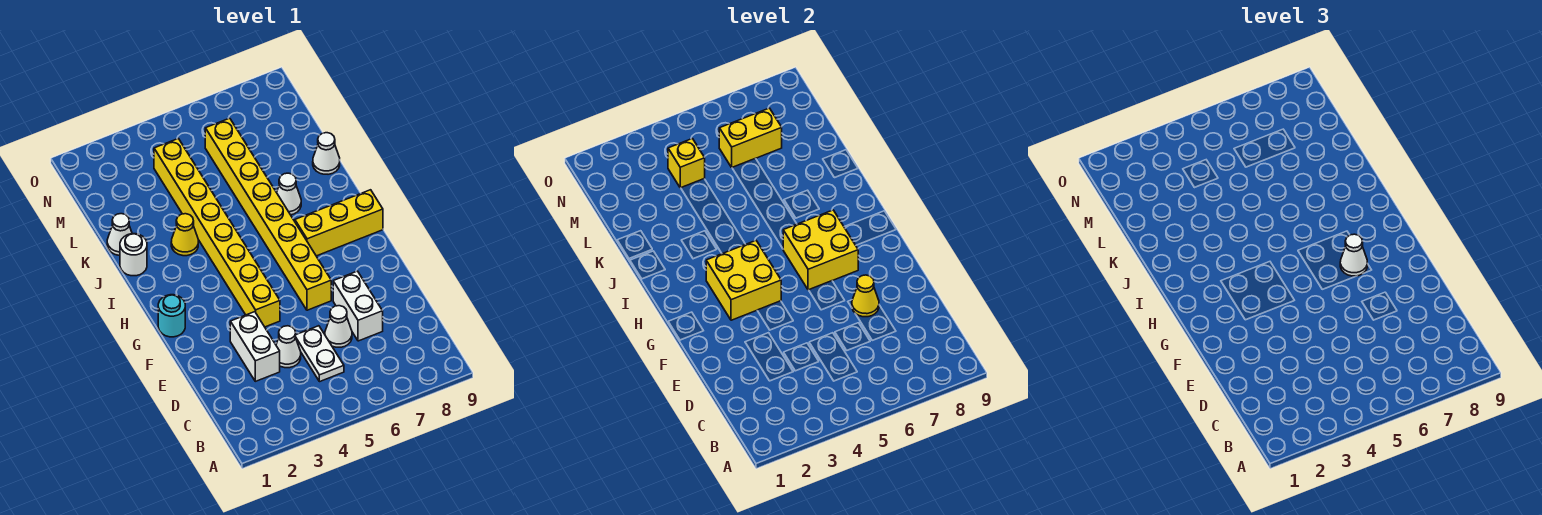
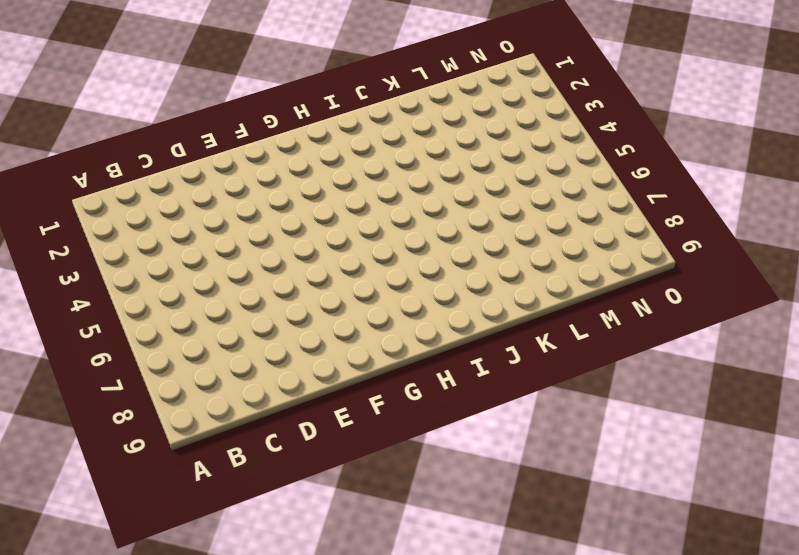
none -> white plate C5:D5 level 1
none -> white brick D3:E3 level 1
none -> white cone D4 level 1

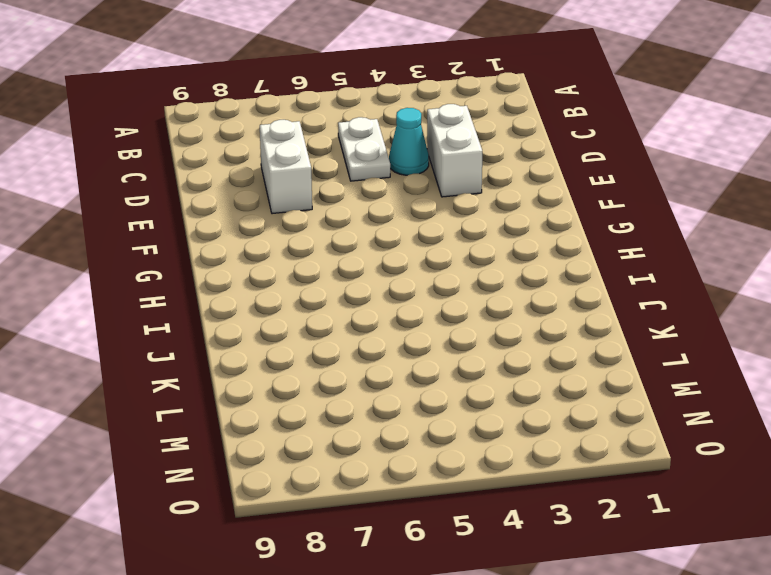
cyan cone D4 level 1 -> white cone D4 level 1
none -> white cone D6 level 1
none -> yellow brick F4:M4 level 1
none -> yellow brick F6:M6 level 1

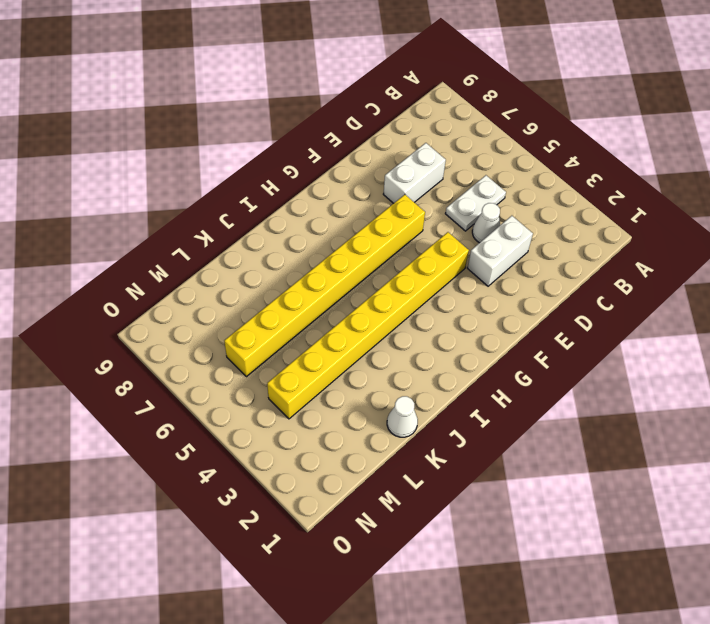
none -> white cone D6 level 1
none -> cyan round brick G1 level 1
none -> yellow brick H7:H9 level 1

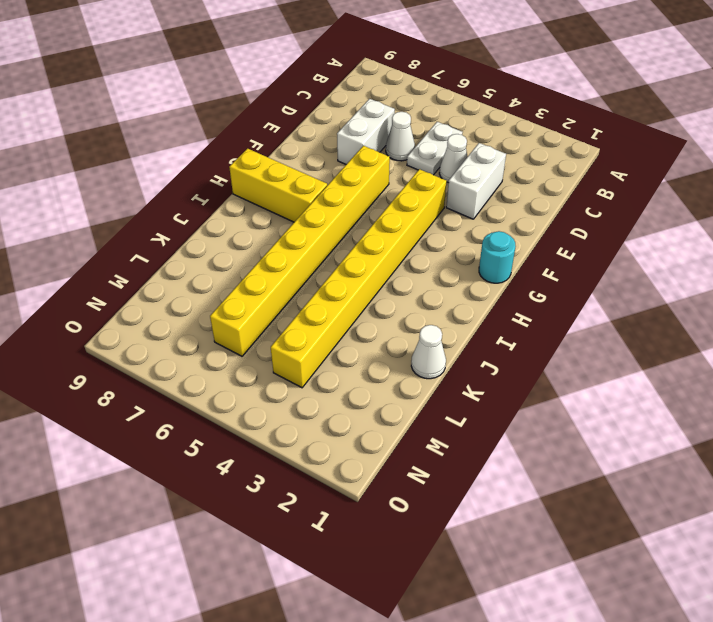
none -> white round brick J1 level 1
none -> yellow cone J3 level 1
none -> white cone J7 level 1

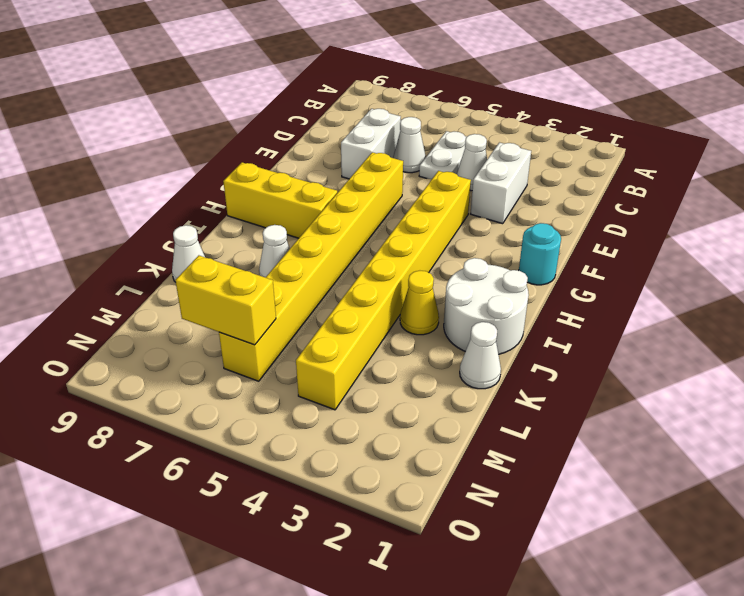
white round brick I1:J2 level 1 -> white round brick J1 level 1
none -> yellow cone E7 level 2
none -> yellow brick G3:H4 level 2
none -> yellow brick G6:H7 level 2

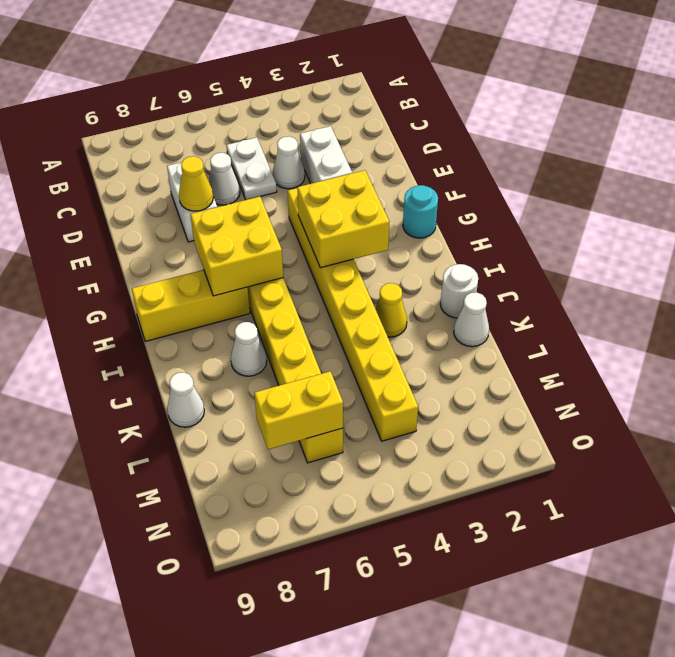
none -> yellow brick M4 level 2
none -> white cone G7 level 3

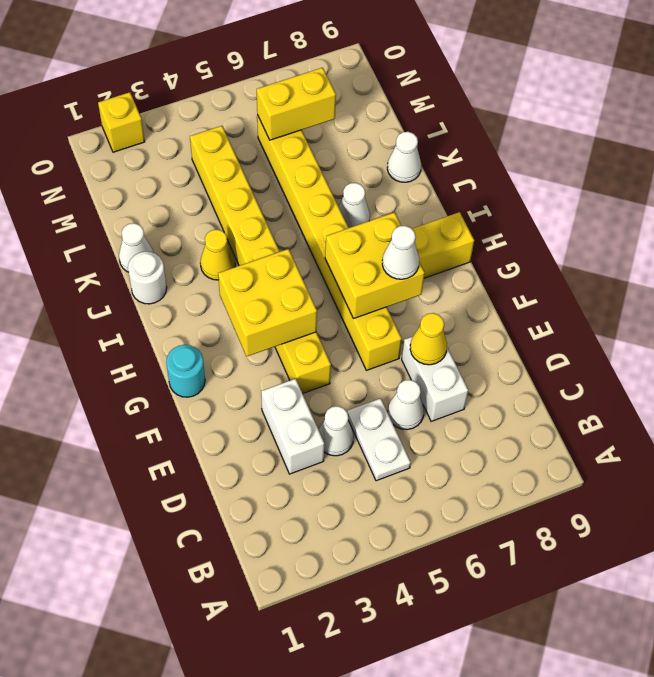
yellow brick O2 level 1 -> yellow brick M4 level 2

